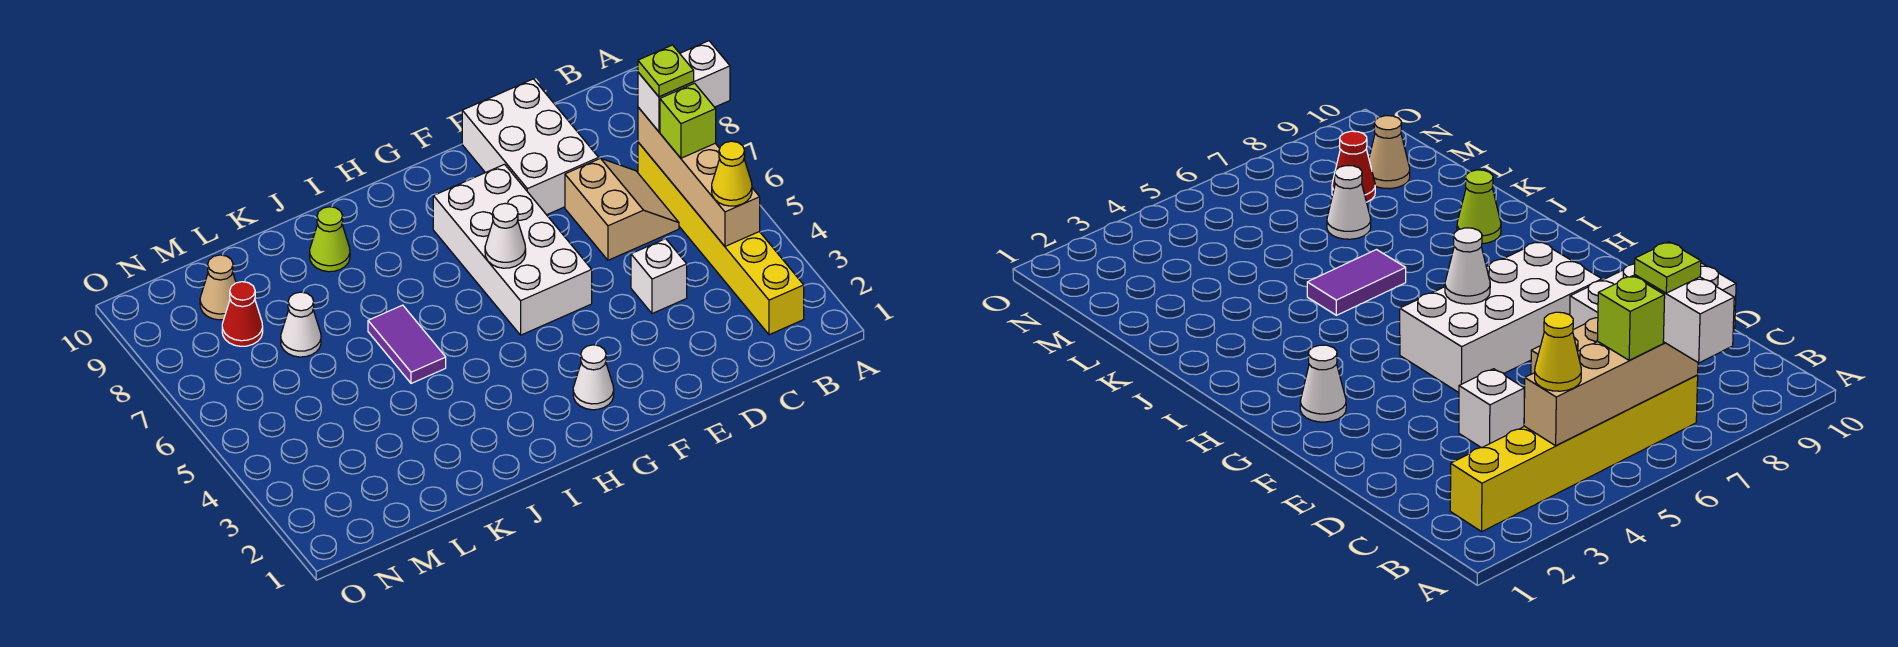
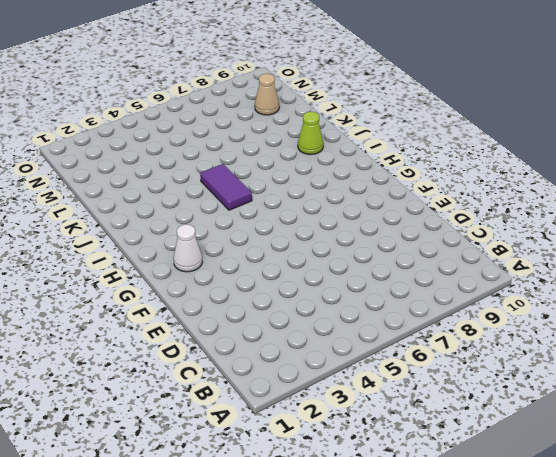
purple tile I5:J5 level 1 -> purple tile J5:J6 level 1
none -> yellow brick B2:B7 level 1
none -> tan slope C6:D7 level 1 top D
none -> white brick D4 level 1

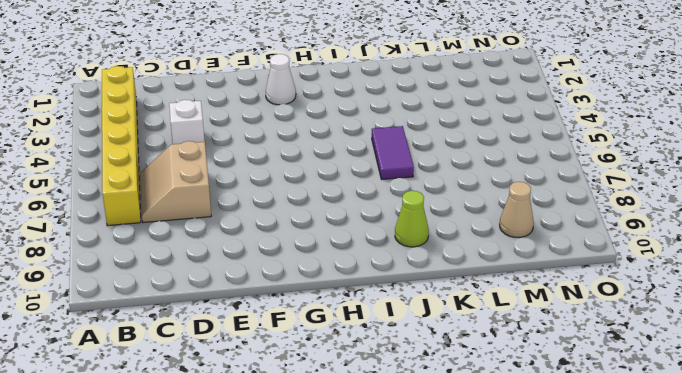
none -> white brick D8:E10 level 1
none -> white brick F5:G8 level 1
none -> white cone L7 level 1

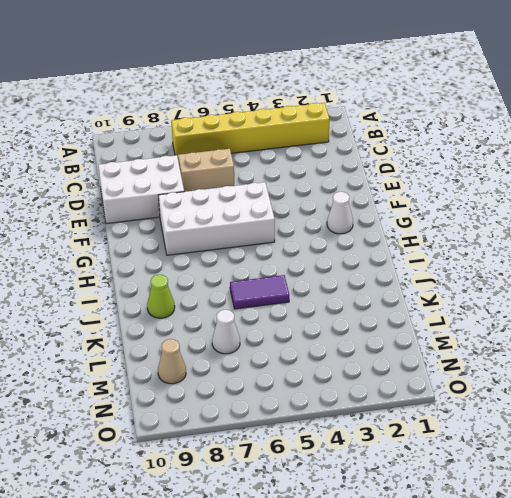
none -> white brick D4 level 1
none -> red cone M8 level 1
none -> tan brick B4:B7 level 2

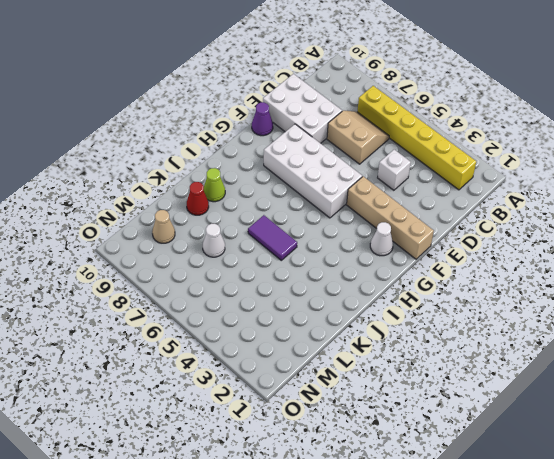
tan brick F1:F4 level 1 -> tan brick B4:B7 level 2
purple cone F10 level 1 -> none
red cone K9 level 1 -> red cone M8 level 1
none -> white cone G6 level 2
none -> white brick A7:B7 level 3
none -> yellow cone B4 level 3

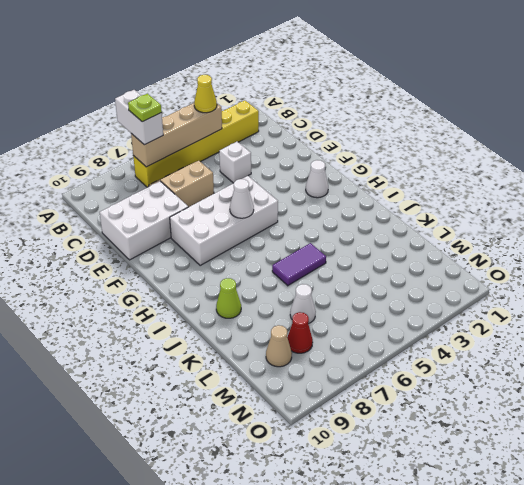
none -> lime brick B6 level 3

